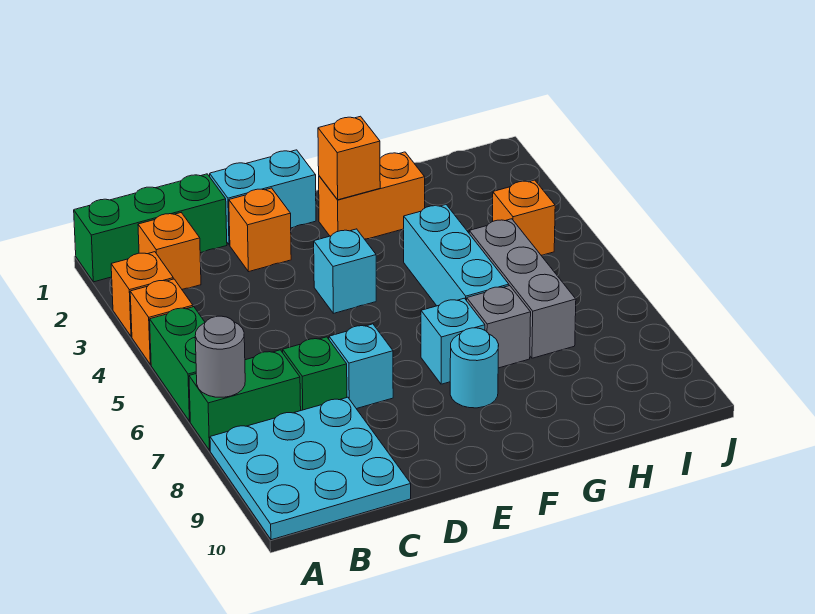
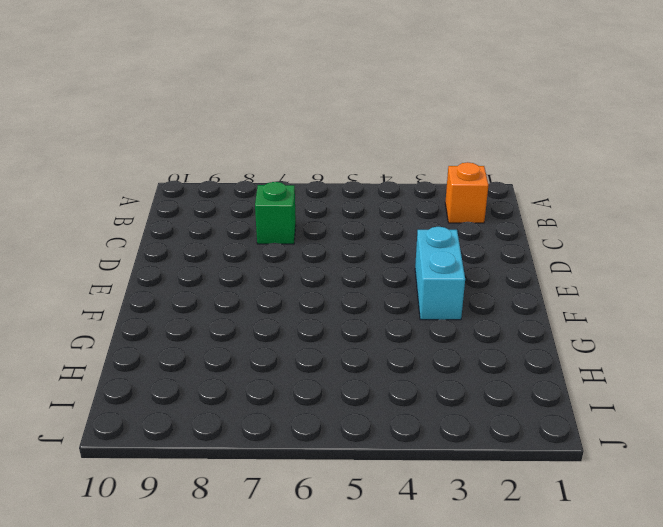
cyan brick E3:F3 level 1 -> cyan brick D1:E1 level 1
none -> green brick A1:C1 level 1
none -> orange brick A3 level 1
none -> orange brick A4 level 1

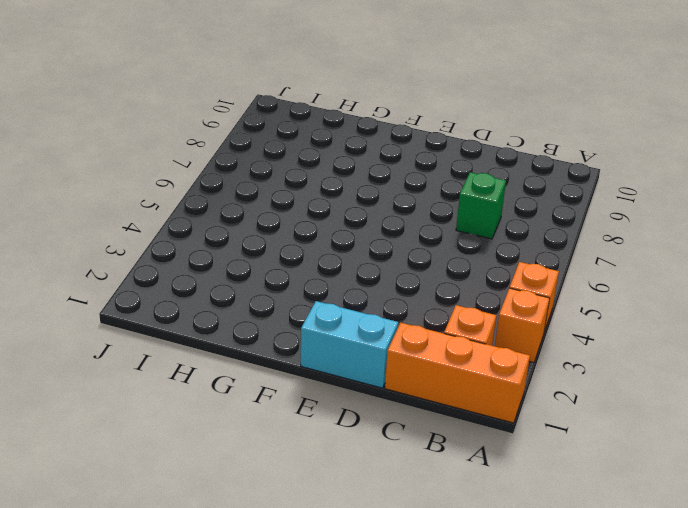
orange brick A1:C1 level 1 -> green brick A1:C1 level 1
none -> green brick A5:A6 level 1
none -> green brick A7:B7 level 1
none -> cyan plate A8:C10 level 1

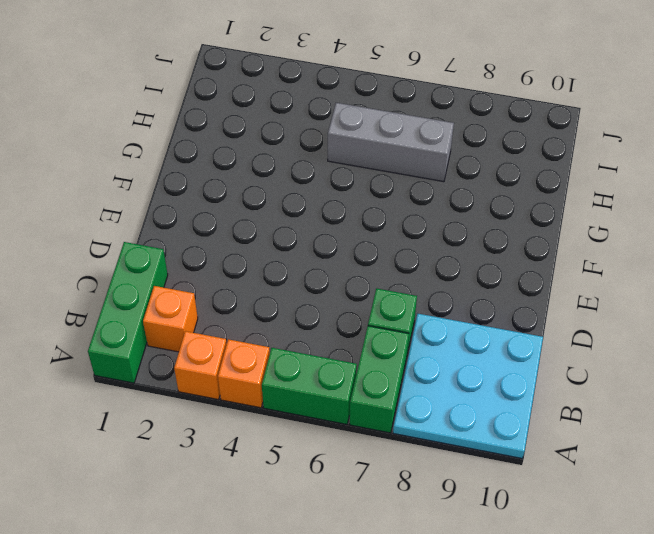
none -> cyan brick D1:E1 level 1
none -> orange brick D2 level 1
none -> cyan brick D7 level 1

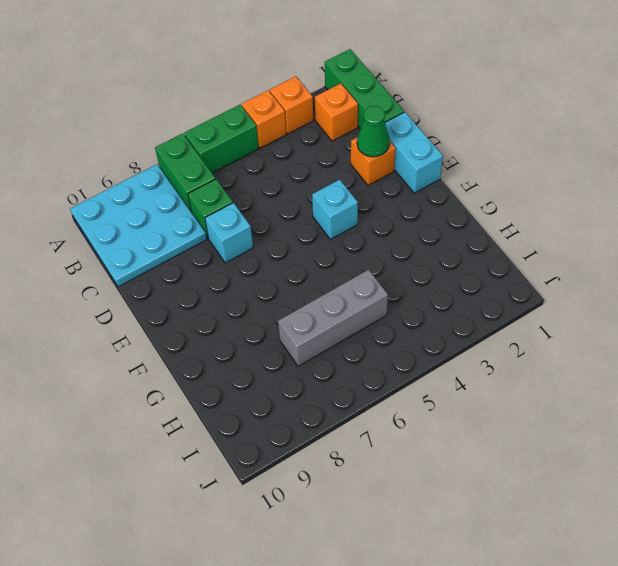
green cone D2 level 2 -> none
none -> orange brick F2:G2 level 1
none -> cyan brick F7 level 1
none -> cyan round brick F8 level 1

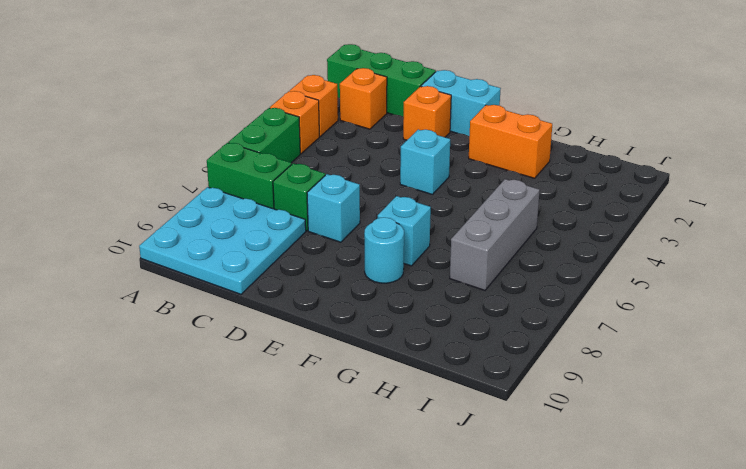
none -> cyan brick G4:G6 level 1
none -> grey brick G7 level 1
none -> orange brick I4 level 1

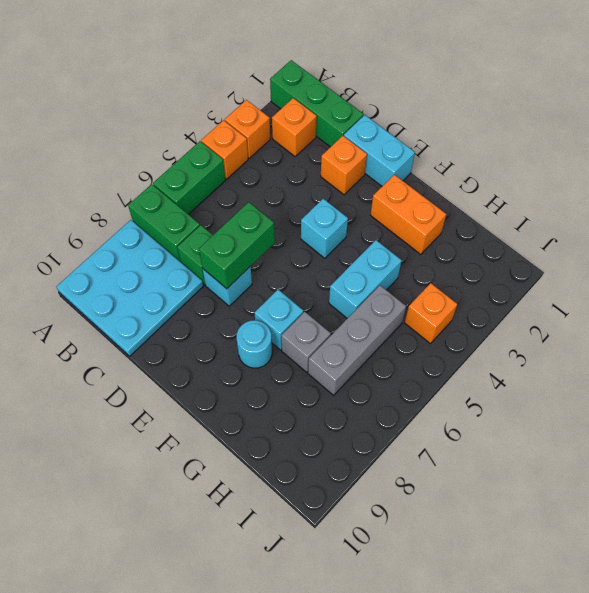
green brick D6:D7 level 2 -> none
cyan brick G4:G5 level 1 -> cyan brick G4:G6 level 1
none -> grey round brick A7 level 2
none -> orange brick F2 level 2

